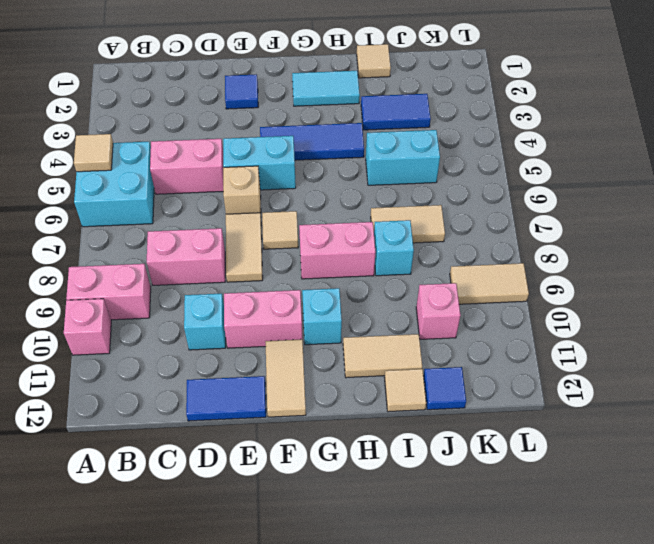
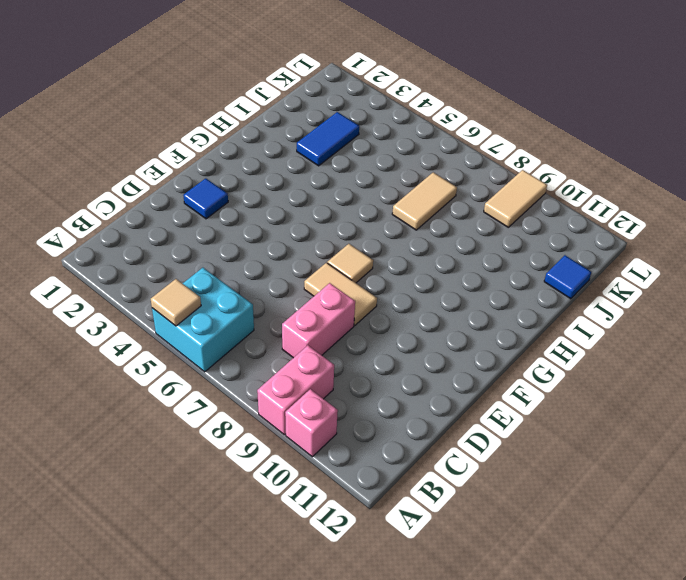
none -> pink brick C5:D5 level 1
none -> cyan brick D10 level 1
none -> blue tile D12:E12 level 1

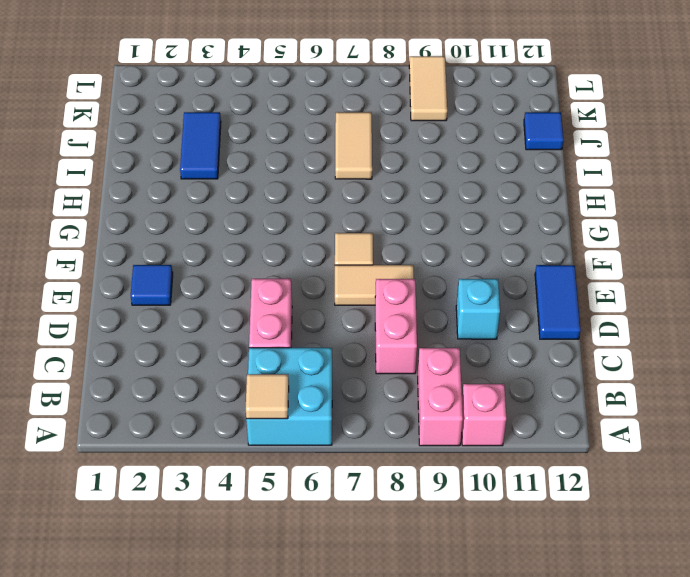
none -> cyan brick E5:F5 level 1
none -> tan brick E6 level 1
none -> pink brick E10:F10 level 1

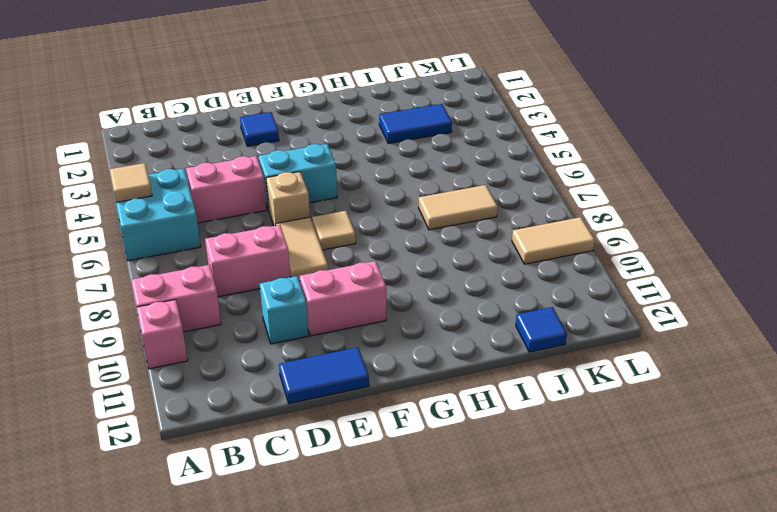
none -> blue tile F4:H4 level 1
none -> tan tile F11:F12 level 1
none -> cyan tile G2:H2 level 1

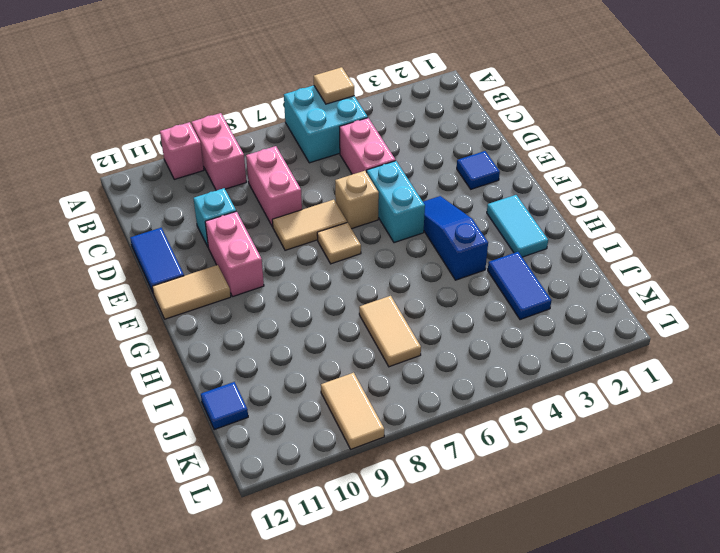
blue slope F4:H4 level 1 top H -> blue tile F4:H4 level 1
none -> pink brick G8:H8 level 1
none -> cyan brick G10 level 1
none -> tan tile H11:I11 level 1

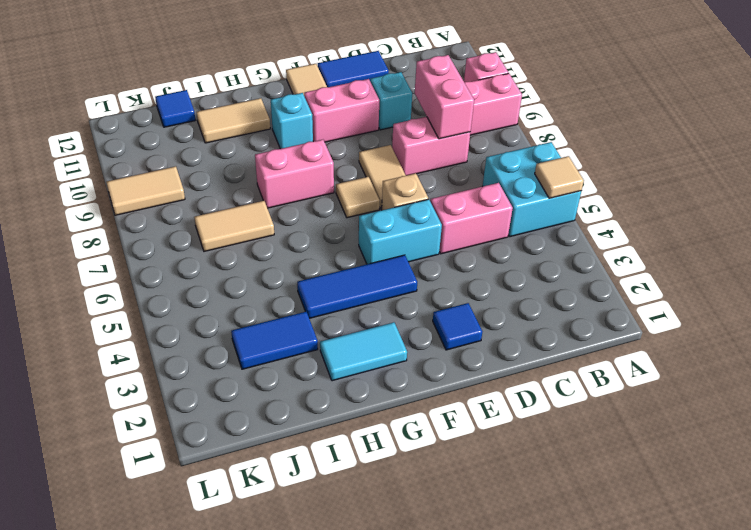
pink brick C8:C9 level 2 -> none
none -> tan tile I1 level 1
none -> cyan brick I5:J5 level 1
none -> cyan brick I8 level 1

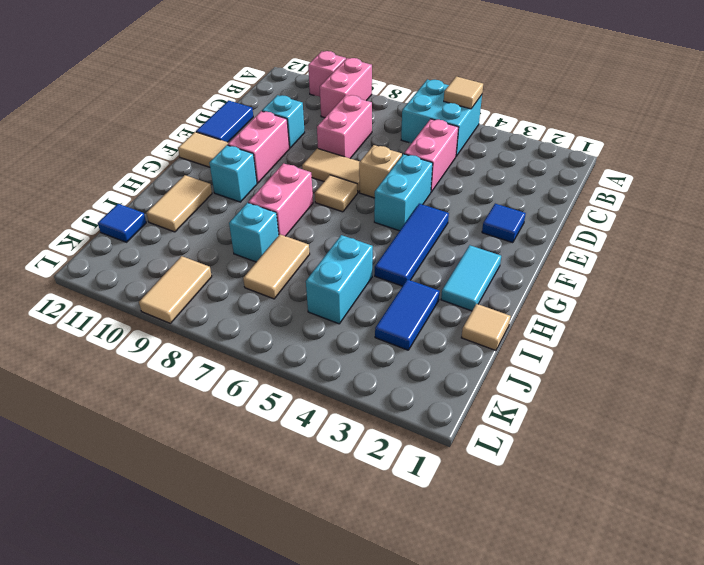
none -> tan tile I12 level 1
none -> pink brick J10 level 1

